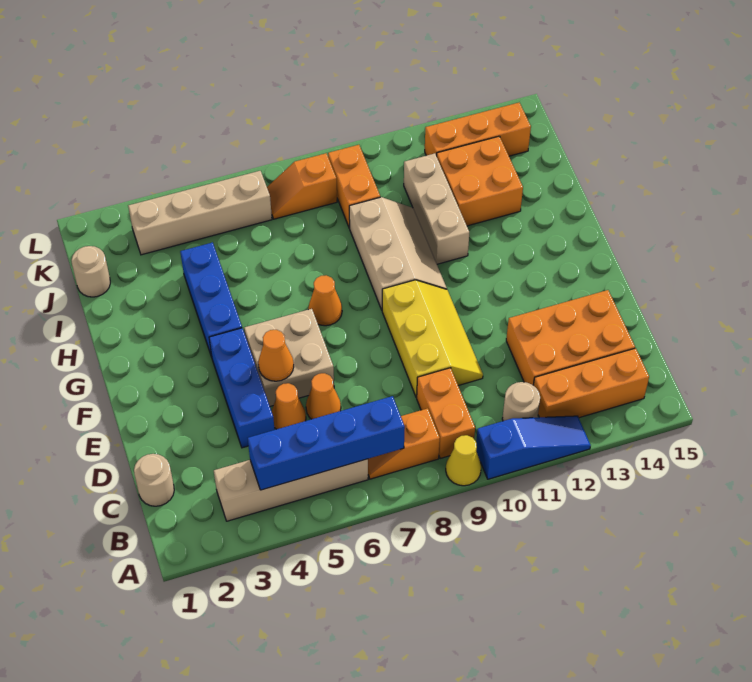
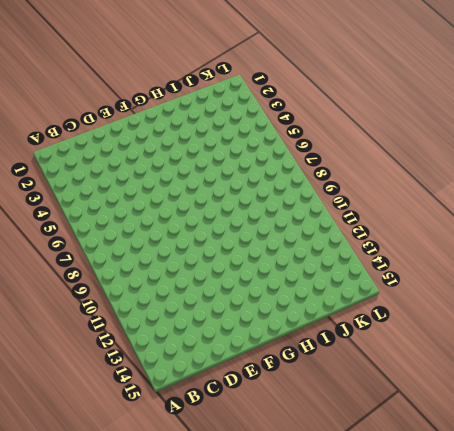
none -> yellow cone A9 level 1
none -> blue slope A10:A12 level 1 top 10
none -> tan brick B3:B6 level 1

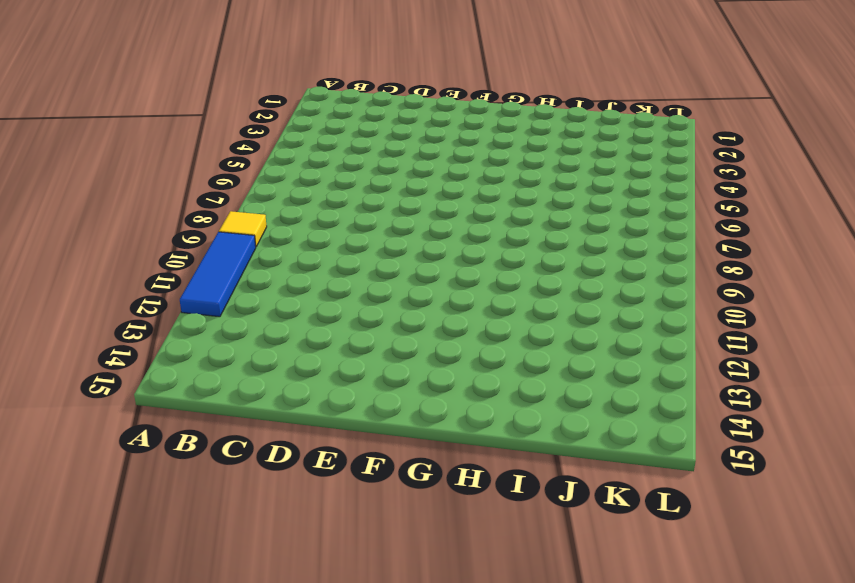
yellow tile A9 level 1 -> yellow cone A9 level 1
blue tile A10:A12 level 1 -> blue slope A10:A12 level 1 top 10
none -> tan brick B3:B6 level 1
none -> orange slope B7:B8 level 1 top 8
none -> orange brick B9:C9 level 1

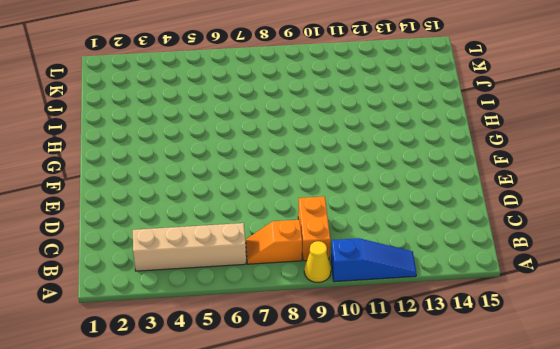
none -> tan round brick B11 level 1
none -> orange brick B12:B14 level 1
none -> tan round brick C1 level 1

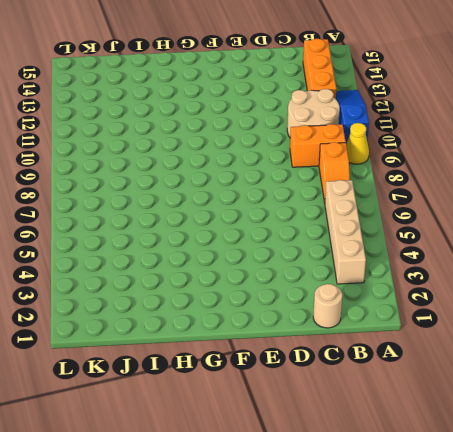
tan round brick B10:C11 level 1 -> tan round brick B11 level 1
none -> orange brick C12:D14 level 1
none -> blue brick D4:F4 level 1
none -> orange cone D5 level 1

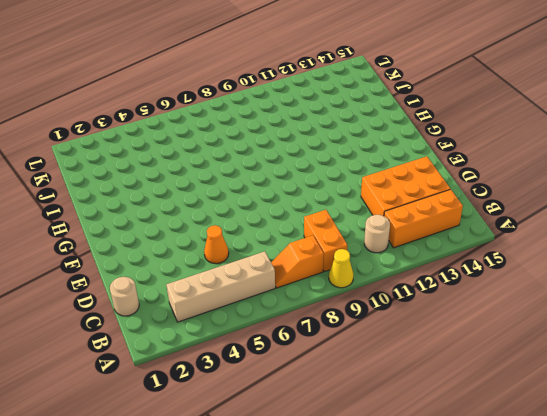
none -> blue slope A10:A12 level 1 top 10
none -> blue brick D4:F4 level 1
none -> orange cone D6 level 1

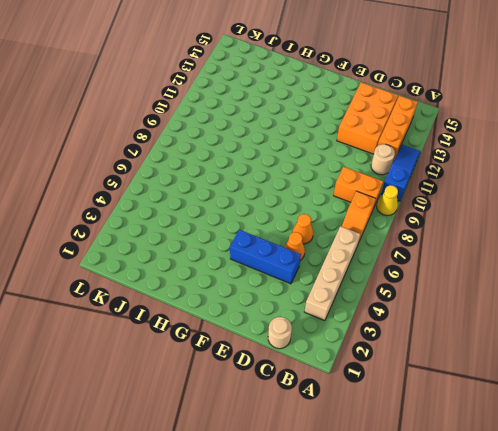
none -> yellow slope D9:F10 level 1 top 9
none -> tan brick E5:F6 level 1
none -> blue brick G4:I4 level 1

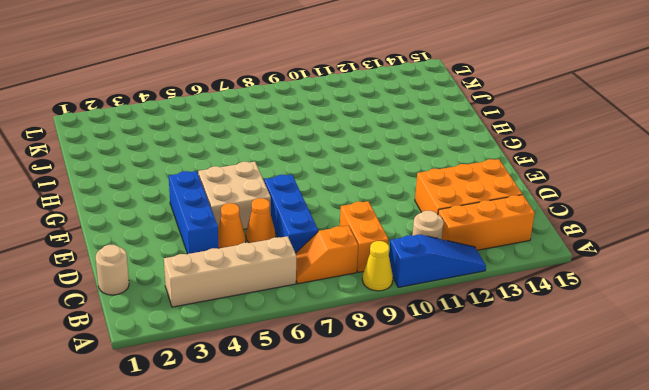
blue brick C7:E7 level 1 -> blue brick G4:I4 level 1
none -> yellow slope D9:F10 level 1 top 9
none -> orange cone G7 level 1
none -> tan slope G9:I10 level 1 top 9

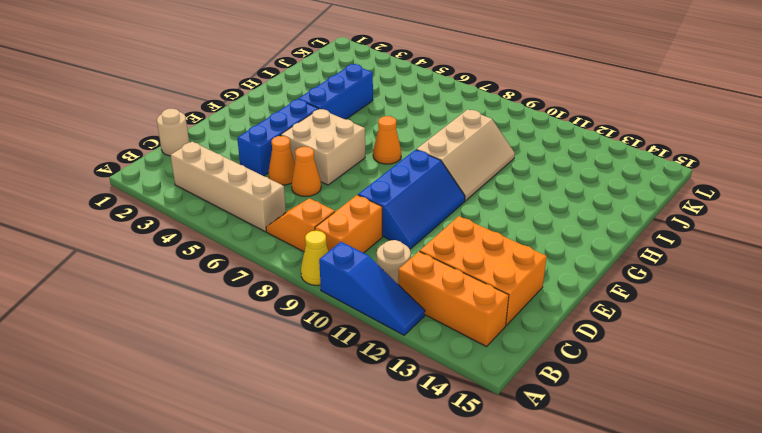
blue slope D9:F10 level 1 top 9 -> yellow slope D9:F10 level 1 top 9
none -> tan brick H11:J11 level 1
none -> orange brick I12:J13 level 1
none -> tan round brick J1 level 1

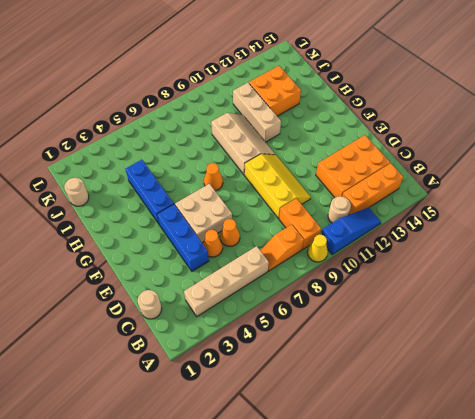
none -> orange brick J9:K9 level 1
none -> tan brick K3:K6 level 1
none -> orange slope K7:K8 level 1 top 8

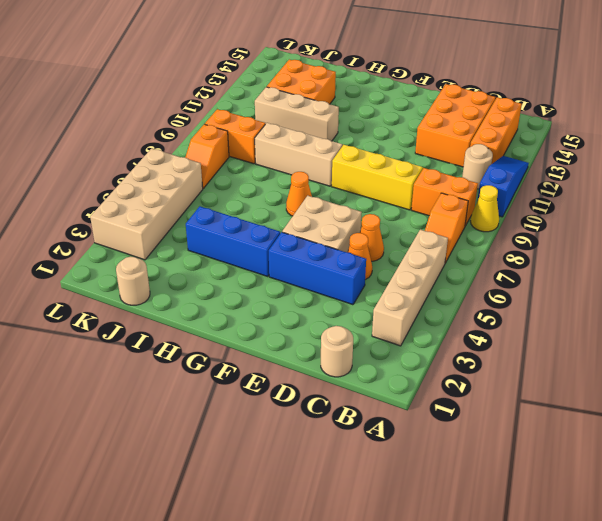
tan brick K3:L6 level 1 -> tan brick K3:K6 level 1
none -> orange brick K12:K14 level 1
none -> blue brick B4:B7 level 2
none -> orange cone E5 level 2

